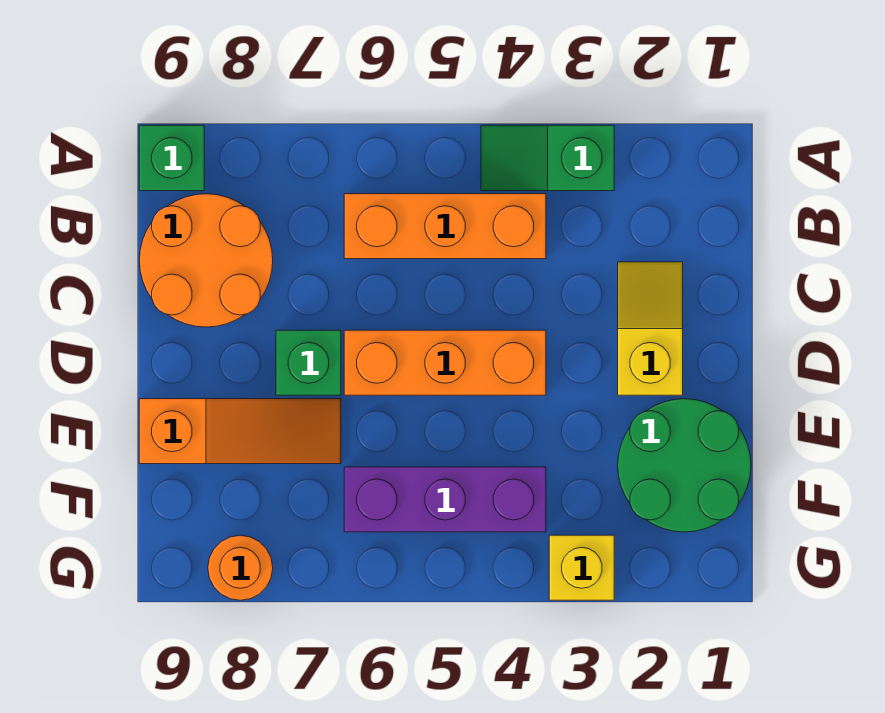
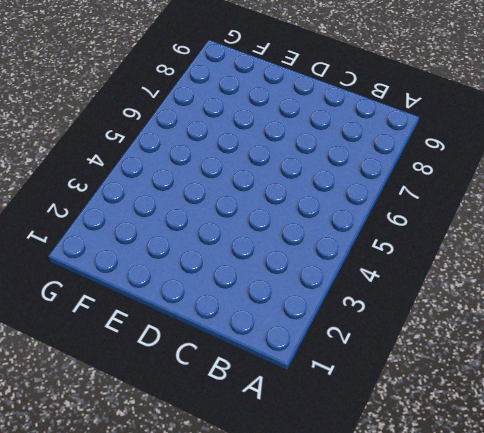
none -> green slope A3:A4 level 1 top 3
none -> green brick A9 level 1
none -> orange brick B4:B6 level 1

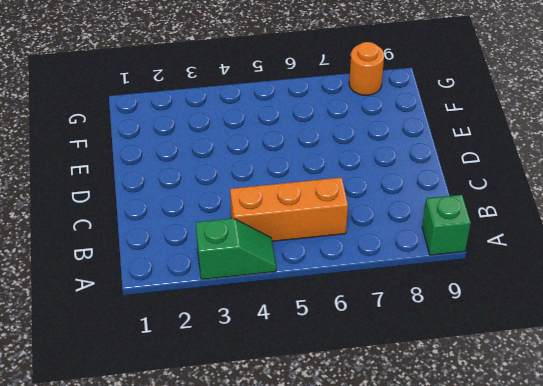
none -> orange round brick B8:C9 level 1
none -> yellow slope C2:D2 level 1 top D
none -> orange brick D4:D6 level 1

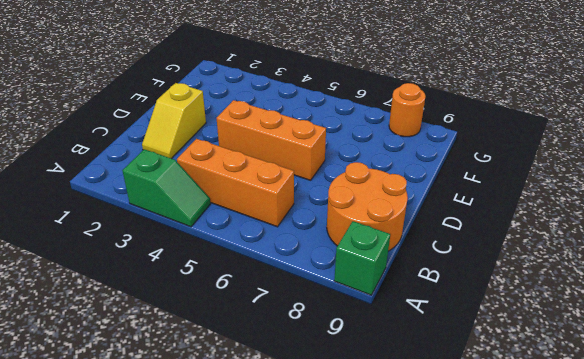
none -> green brick D7 level 1
none -> green round brick E1:F2 level 1
none -> orange slope E7:E9 level 1 top 9

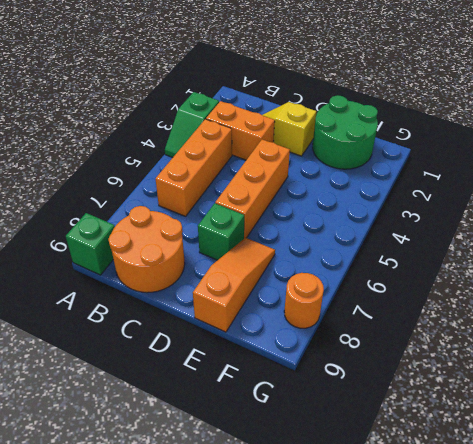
orange brick B3:C3 level 1 -> none
none -> purple brick F4:F6 level 1
none -> yellow brick G3 level 1

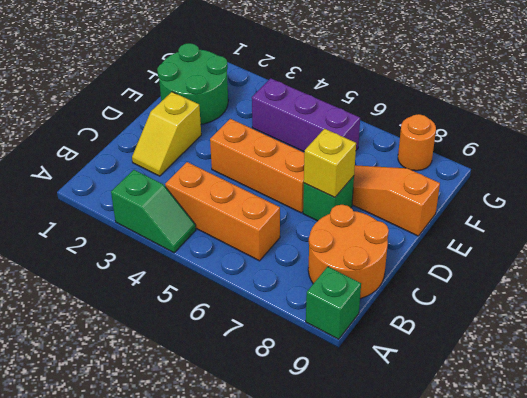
yellow brick D7 level 2 -> yellow brick G3 level 1

